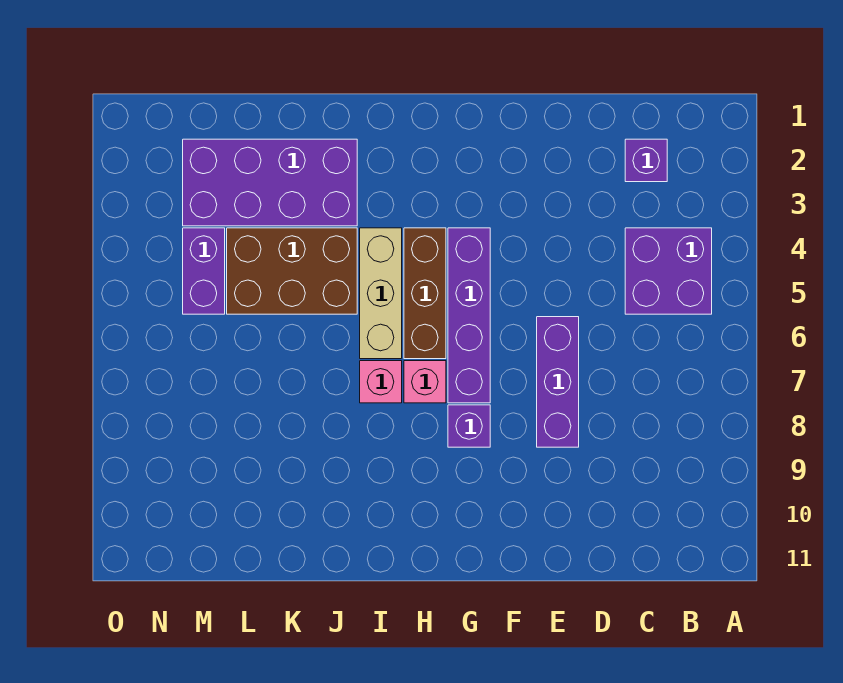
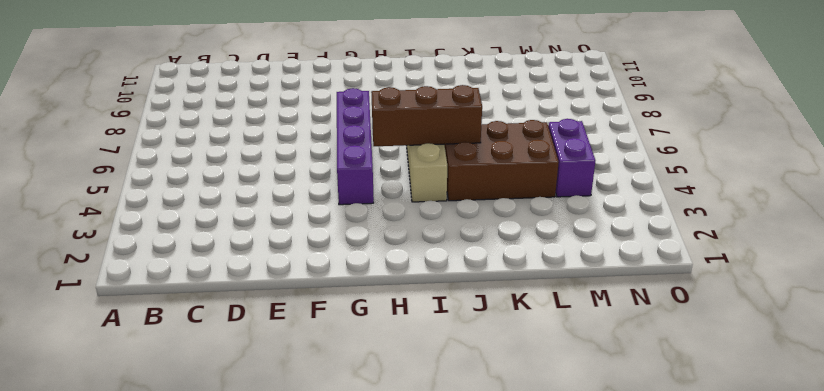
brown brick H5:J5 level 2 -> brown brick H4:H6 level 1
none -> purple brick B4:C5 level 1
none -> purple brick C2 level 1
none -> purple brick E6:E8 level 1

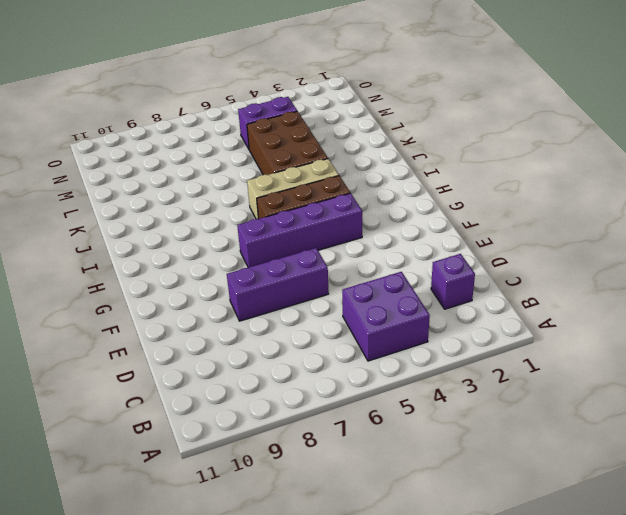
none -> purple brick G8 level 1
none -> pink brick H7 level 1
none -> pink brick I7 level 1

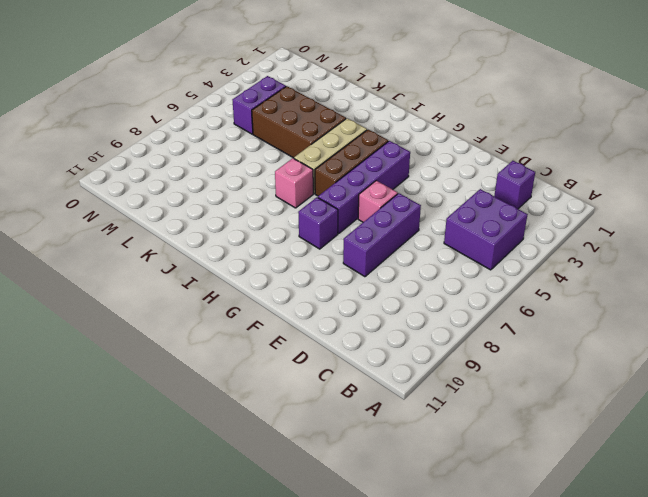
pink brick F6 level 1 -> pink brick H7 level 1
none -> purple brick J2:M3 level 1

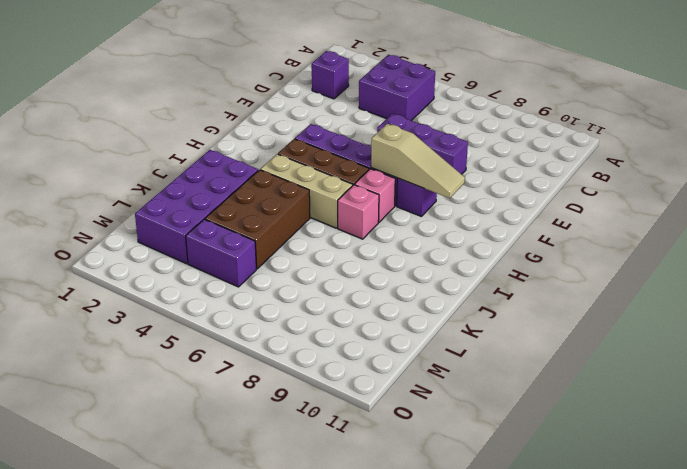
tan slope G7:G9 level 2 top 7 -> none

